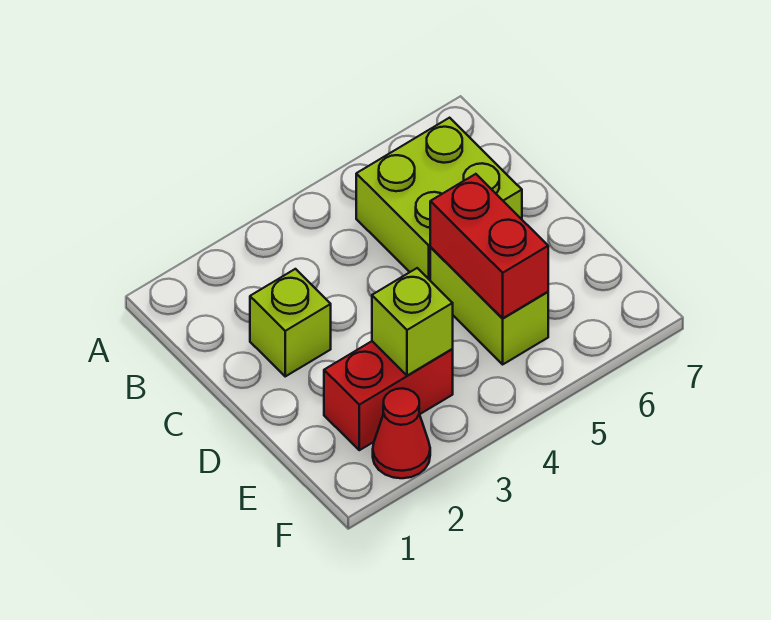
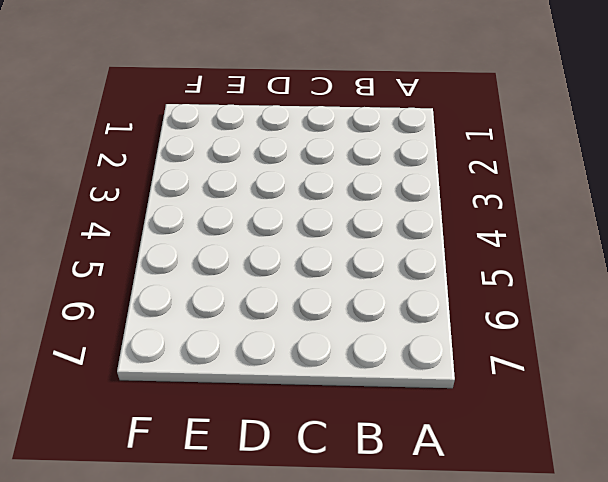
none -> lime brick B5:C6 level 1
none -> lime brick C2 level 1

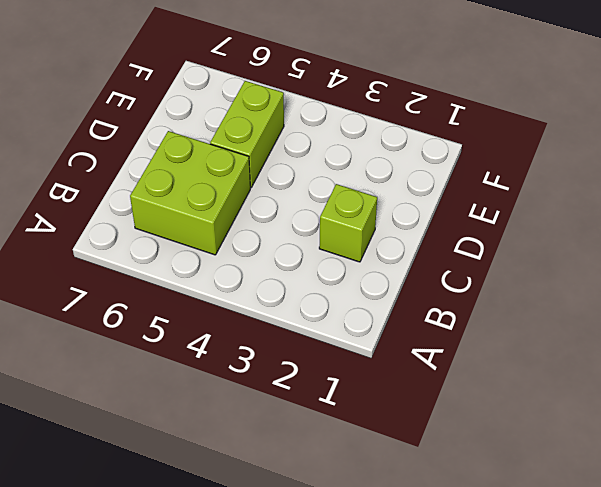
none -> red brick E2:E3 level 1
none -> red cone F2 level 1

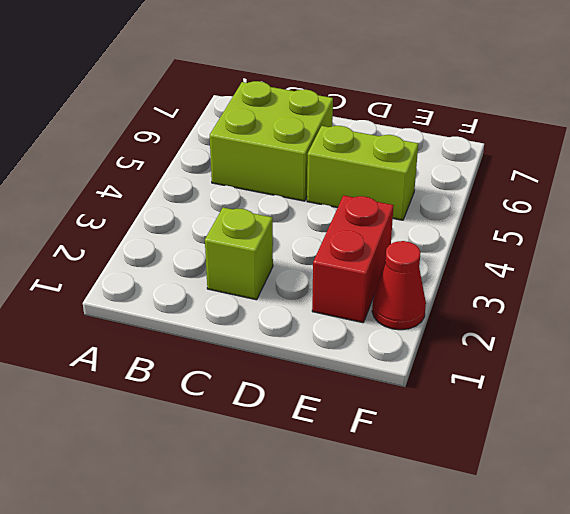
none -> red brick D5:E5 level 2
none -> lime brick E3 level 2

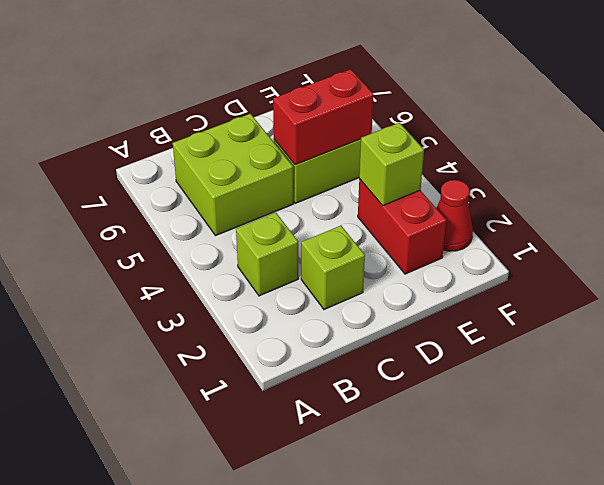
lime brick B3 level 1 -> none

